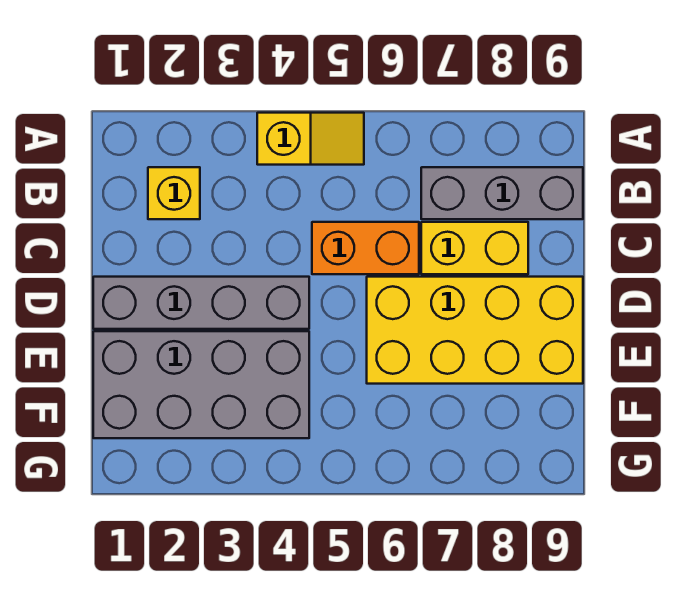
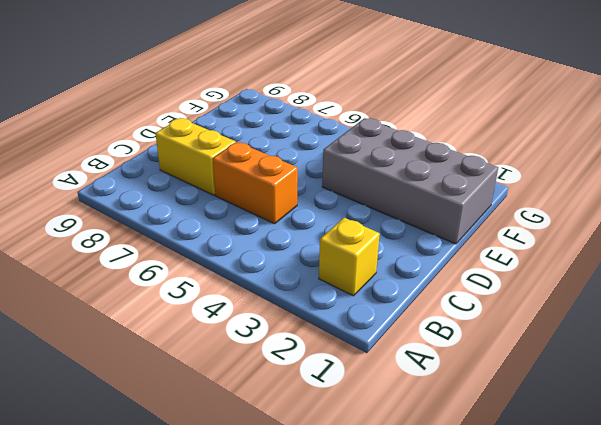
none -> yellow slope A4:A5 level 1 top 4
none -> grey brick B7:B9 level 1

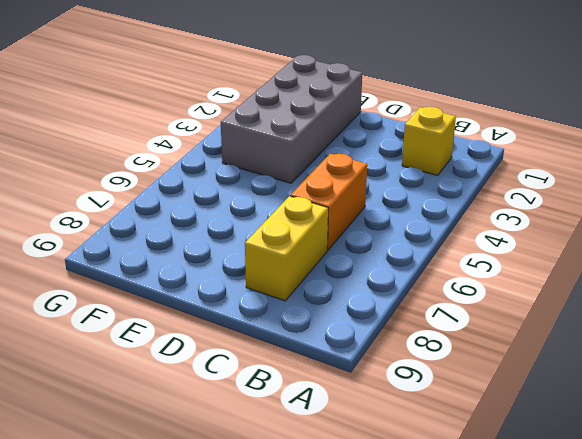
none -> yellow slope A4:A5 level 1 top 4
none -> grey brick B7:B9 level 1

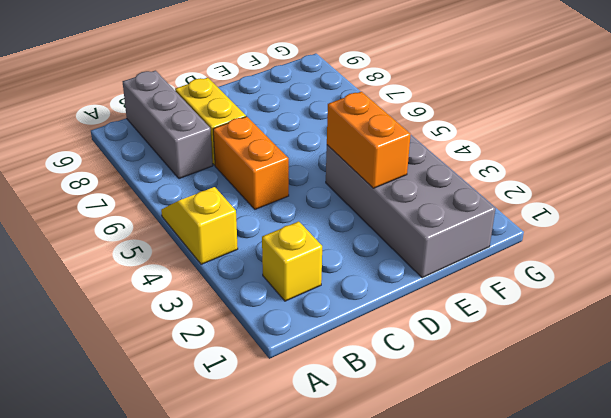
orange brick E3:E4 level 2 -> none
none -> grey brick D1:D4 level 1
none -> yellow brick D6:E9 level 1

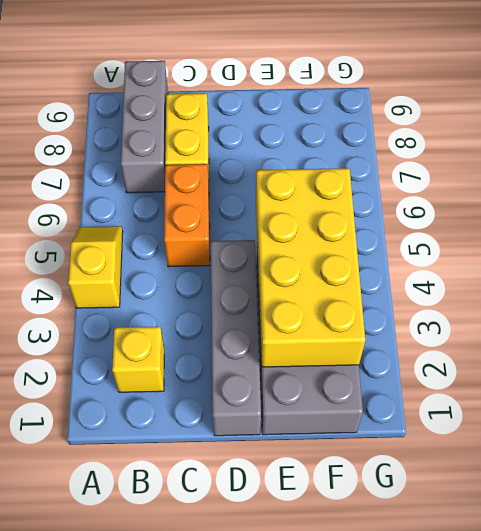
yellow brick E2:F5 level 2 -> yellow brick D6:E9 level 1

